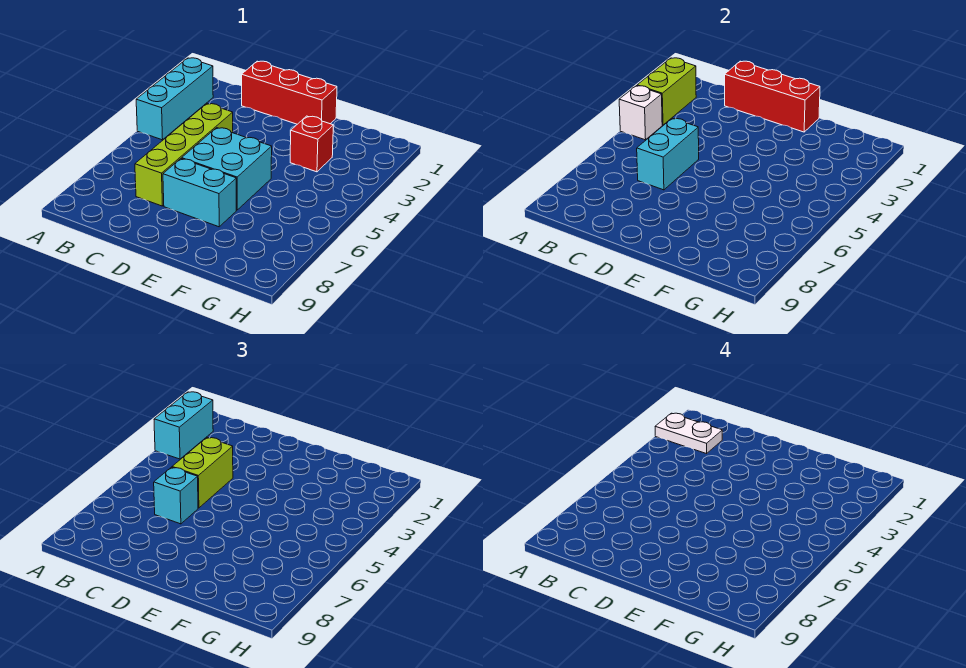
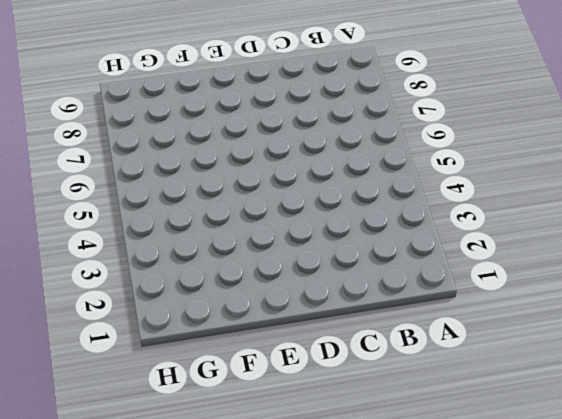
none -> cyan brick A2:A4 level 1
none -> red brick C1:E1 level 1
none -> lime brick C4:C7 level 1

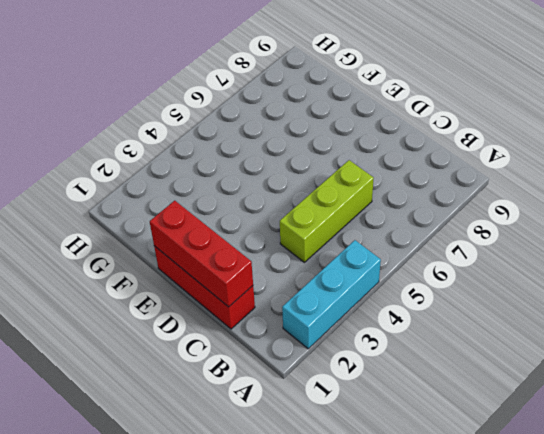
lime brick C4:C6 level 1 -> lime brick C4:C7 level 1
none -> cyan brick D5:E6 level 1
none -> cyan brick D7:E7 level 1
none -> red brick F3 level 1

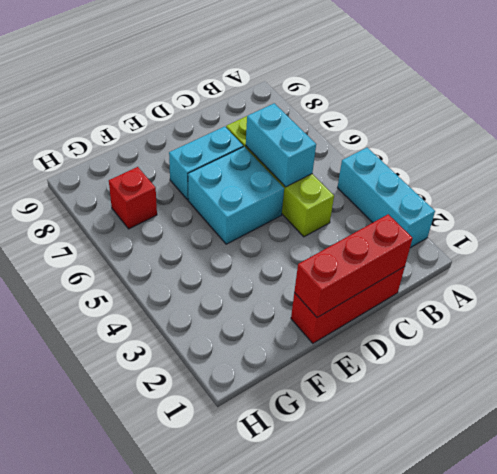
red brick G7 level 1 -> red brick F3 level 1
none -> lime brick A2:A3 level 2
none -> white brick A4 level 2
none -> cyan brick A2:A3 level 3

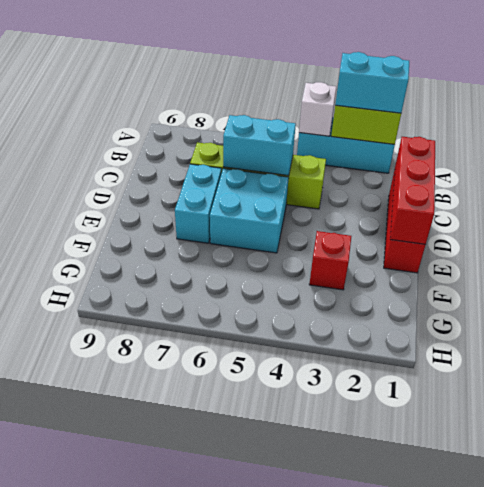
none -> lime brick C4:C5 level 3
none -> cyan brick C6 level 3
none -> white plate A2:B2 level 4

